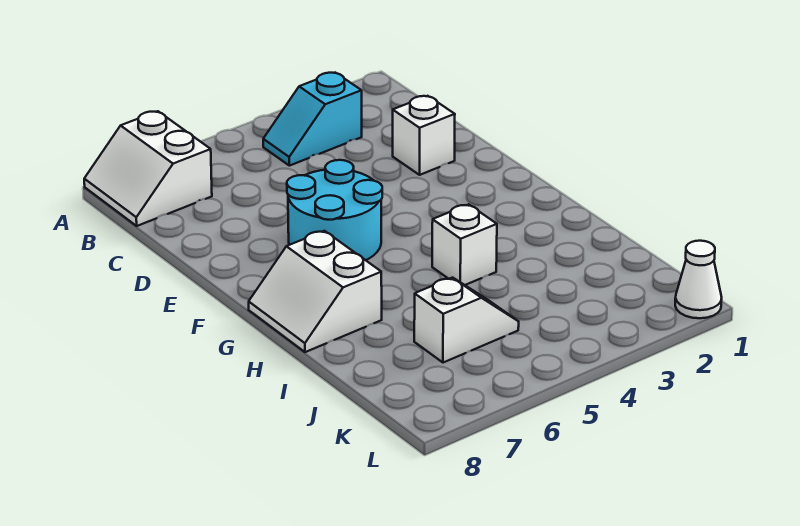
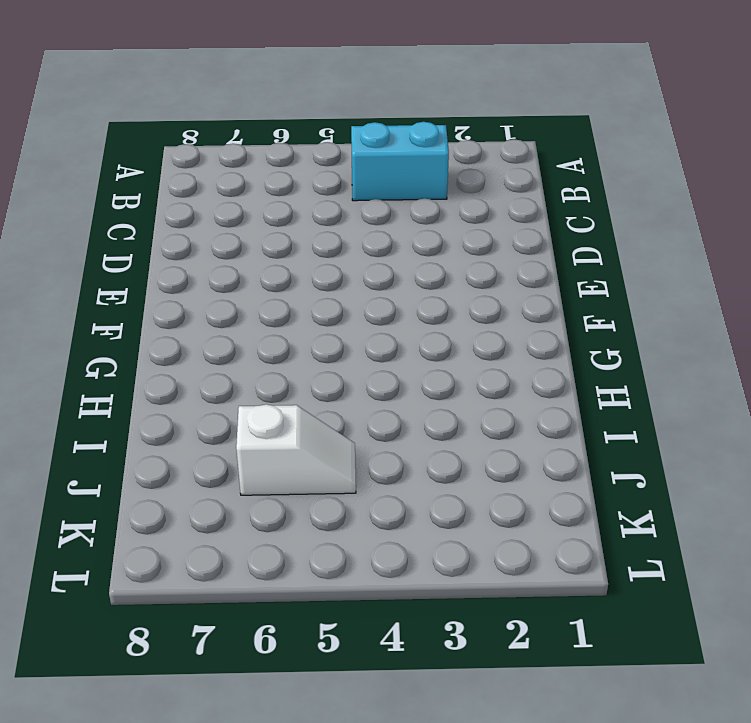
cyan brick B3:B4 level 1 -> cyan slope B3:B4 level 1 top 3
none -> white slope A7:B8 level 1 top 7
none -> white brick D2 level 1

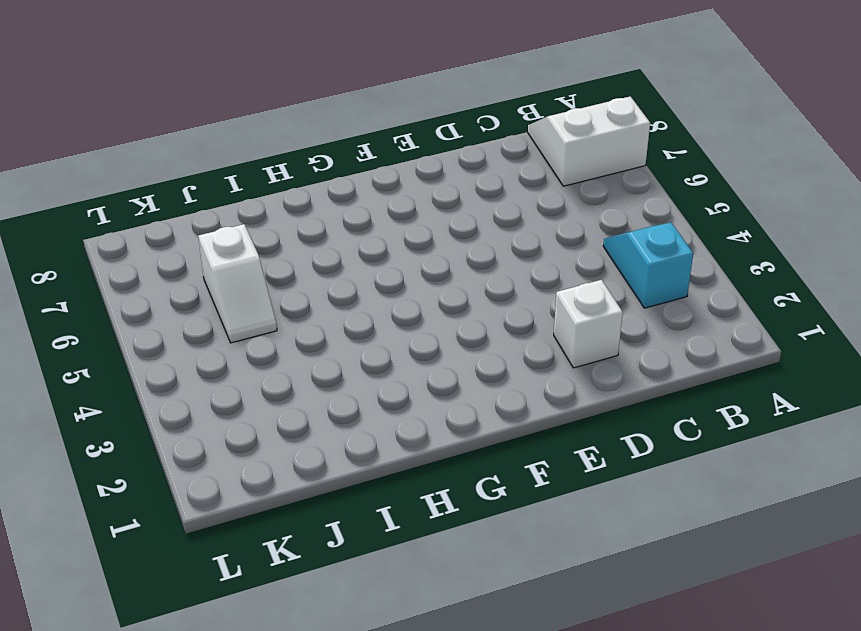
none -> cyan round brick E5:F6 level 1
none -> white slope G7:H8 level 1 top 7

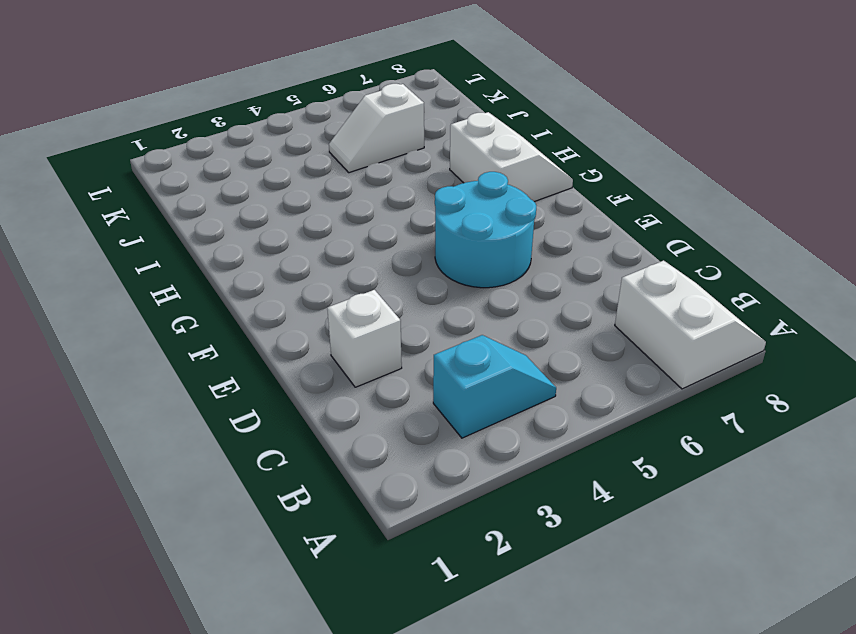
none -> white brick H4 level 1
none -> white cone L1 level 1

